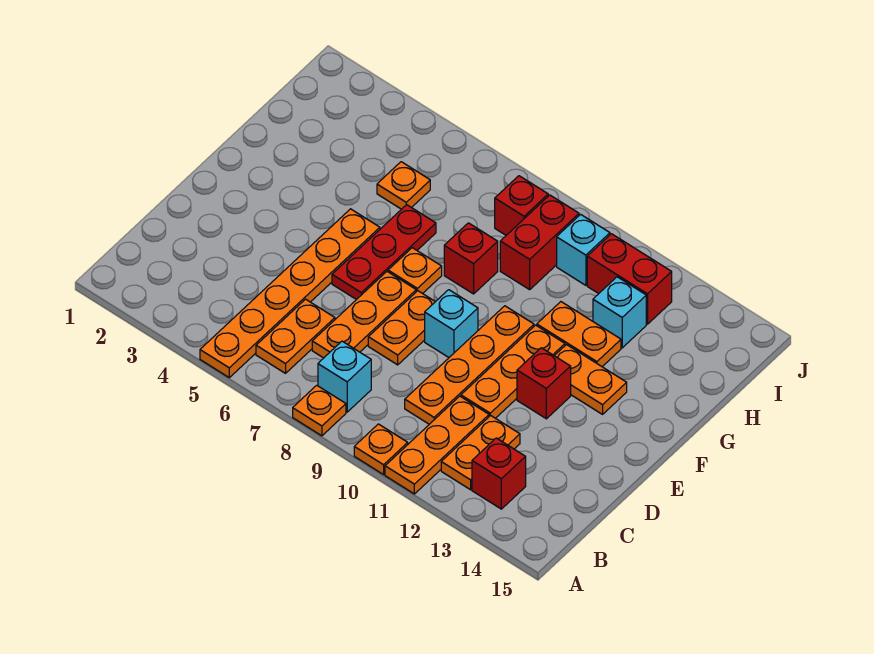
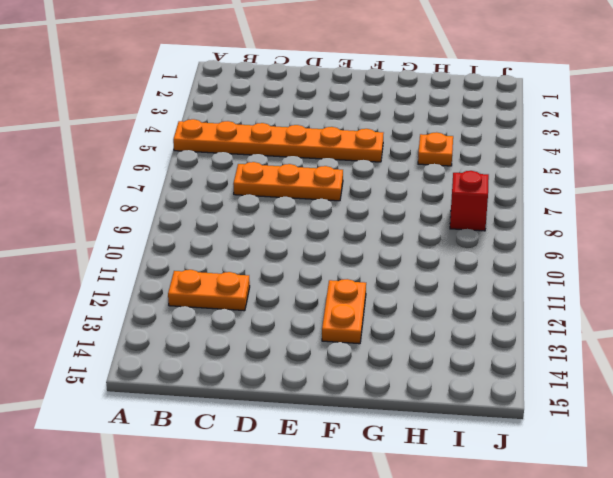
none -> orange plate A8 level 1
none -> orange plate A10 level 1
none -> orange plate A11:C11 level 1

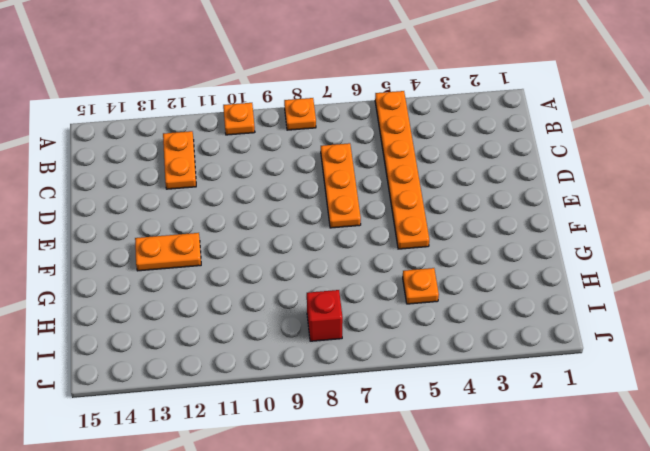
none -> orange plate A11:C11 level 1
none -> orange plate B6:C6 level 1
none -> cyan brick B8 level 1

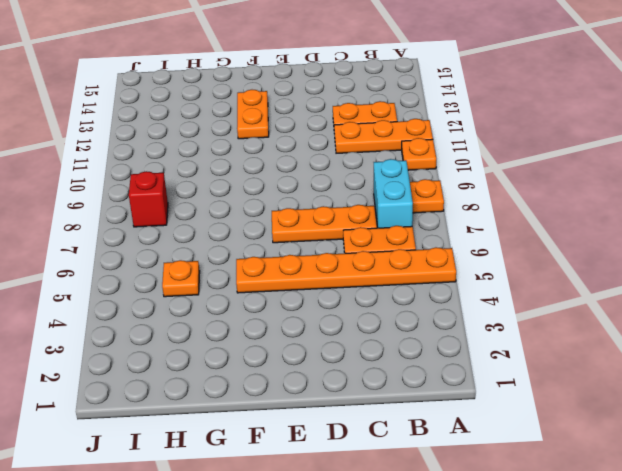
cyan brick B7:B8 level 1 -> cyan brick B8 level 1
none -> red brick B13 level 1
none -> orange plate C10:F10 level 1
none -> orange plate D8:E8 level 1

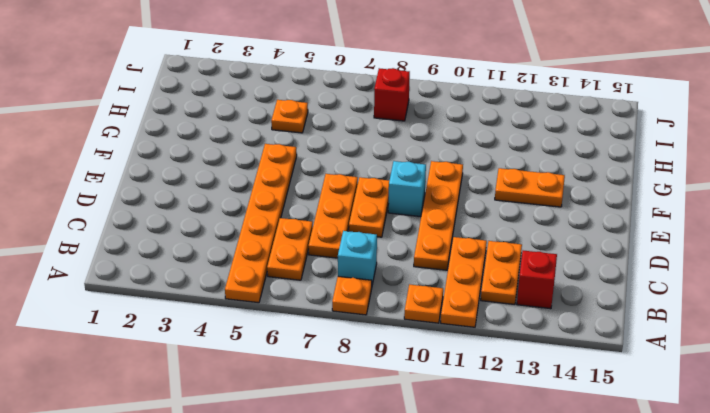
none -> orange plate D11:F11 level 1
none -> red plate E6:G6 level 1
none -> red brick E12 level 1

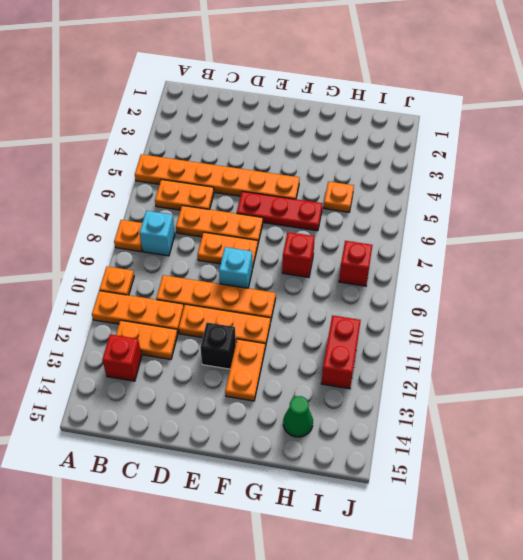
black brick E12 level 1 -> red brick E12 level 1
green cone H14 level 1 -> none
none -> orange plate F7 level 1
none -> orange plate G11:G12 level 1
none -> red brick H9:I9 level 1

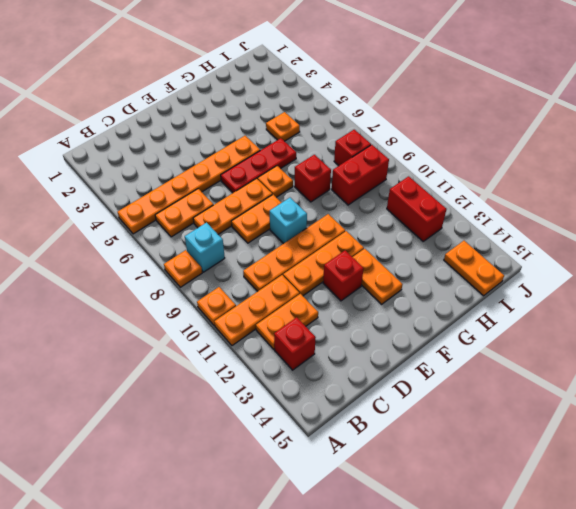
orange plate I14:I15 level 1 -> orange plate G11:G12 level 1
none -> cyan brick H12 level 1
none -> cyan brick I10 level 1

